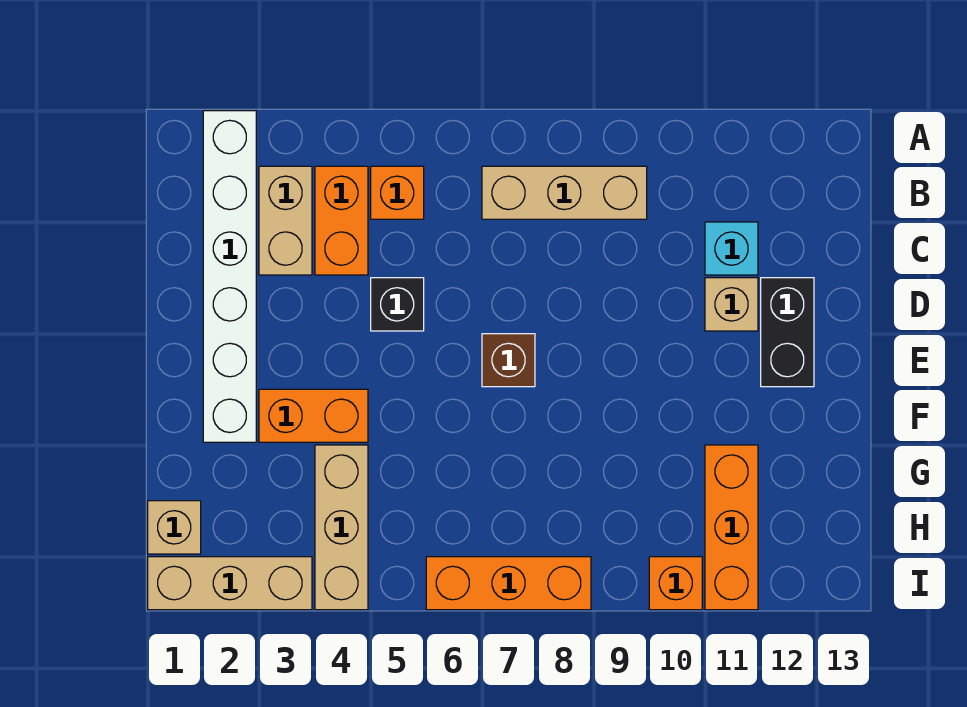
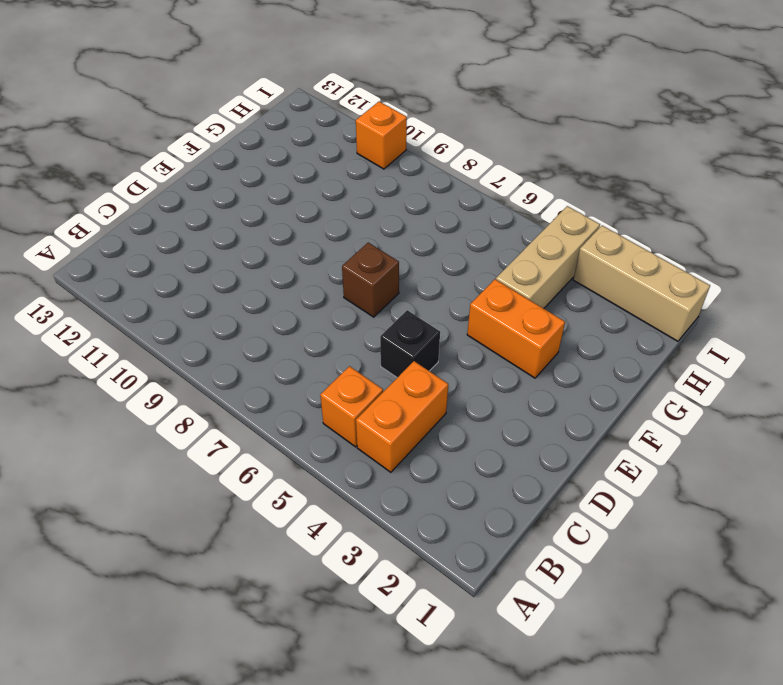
none -> white brick A2:F2 level 1
none -> tan brick B3:C3 level 1
none -> tan brick B7:B9 level 1

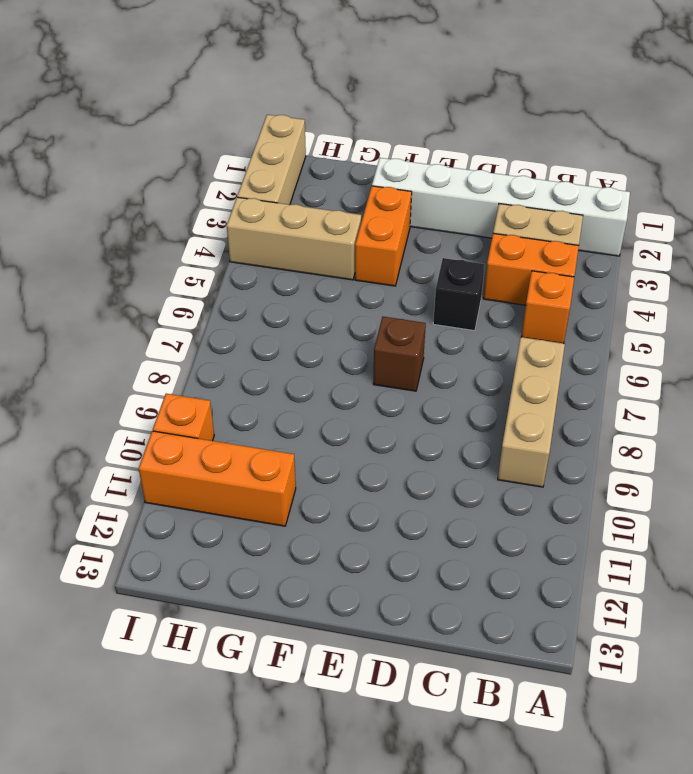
none -> cyan brick C11 level 1
none -> tan brick D11 level 1
none -> black brick D12:E12 level 1

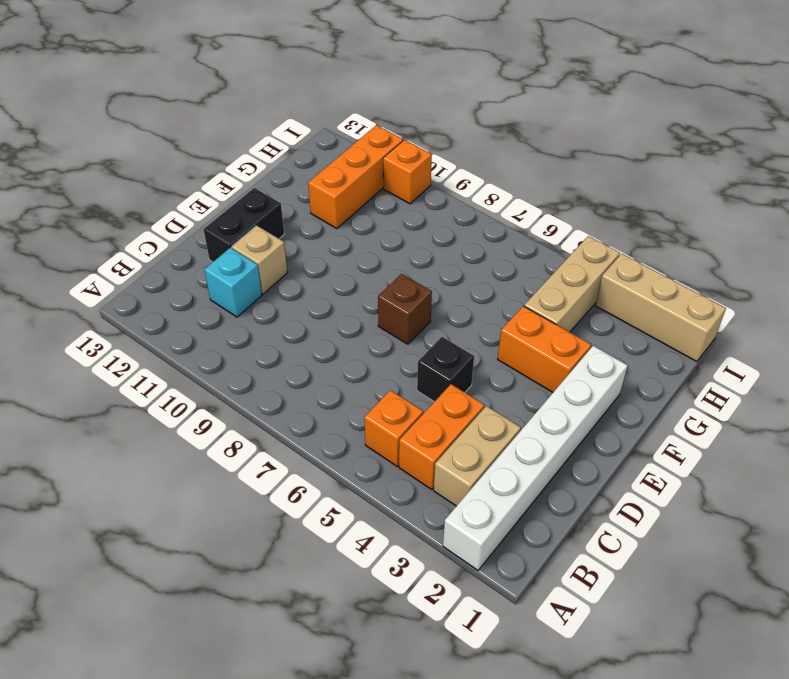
none -> tan brick B7:B9 level 1
none -> tan brick H1 level 1
none -> orange brick I6:I8 level 1

